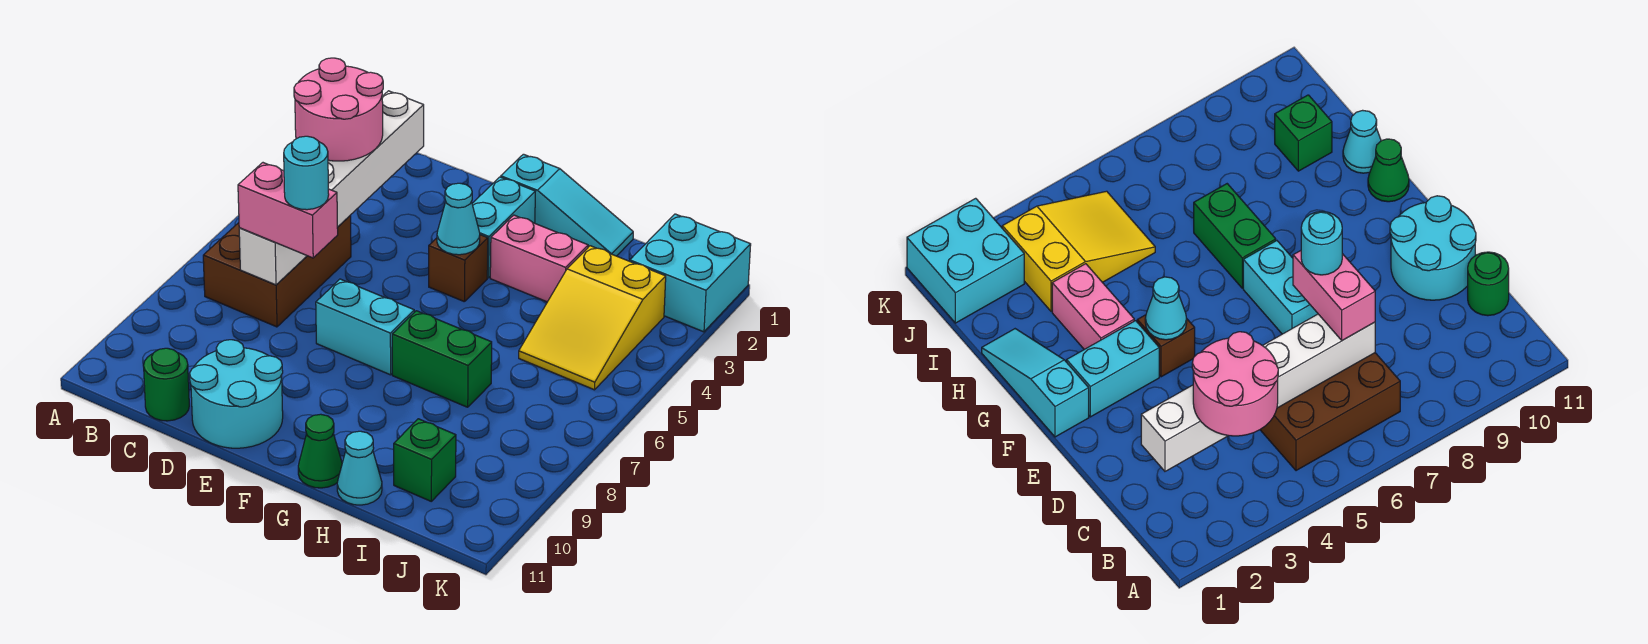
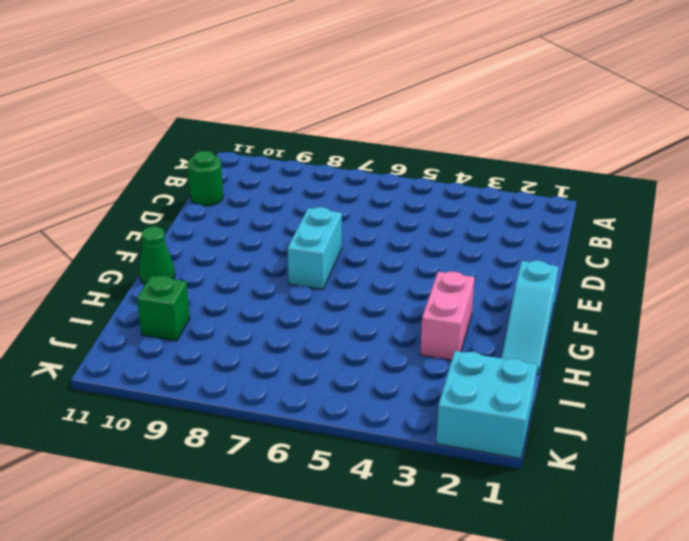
none -> brown brick B5:C7 level 1
none -> cyan round brick D10:E11 level 1
none -> cyan brick F2:F3 level 1

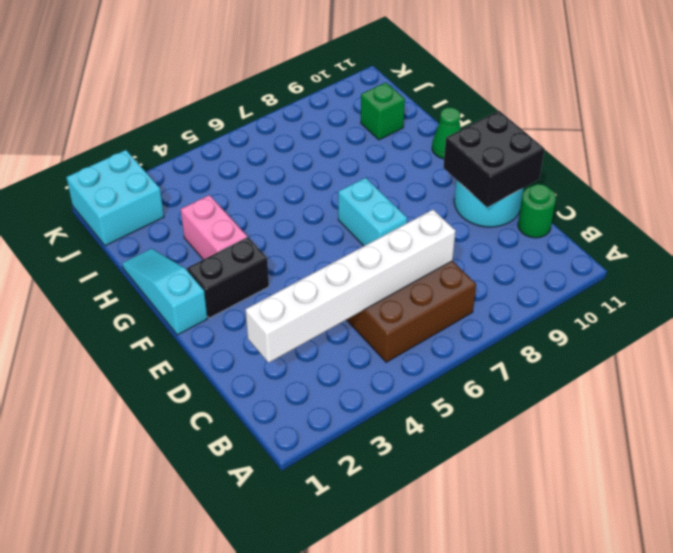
black brick D10:E11 level 2 -> none
black brick F2:F3 level 1 -> cyan brick F2:F3 level 1
none -> brown brick F4 level 1
none -> green brick G7:H7 level 1
none -> cyan cone H11 level 1

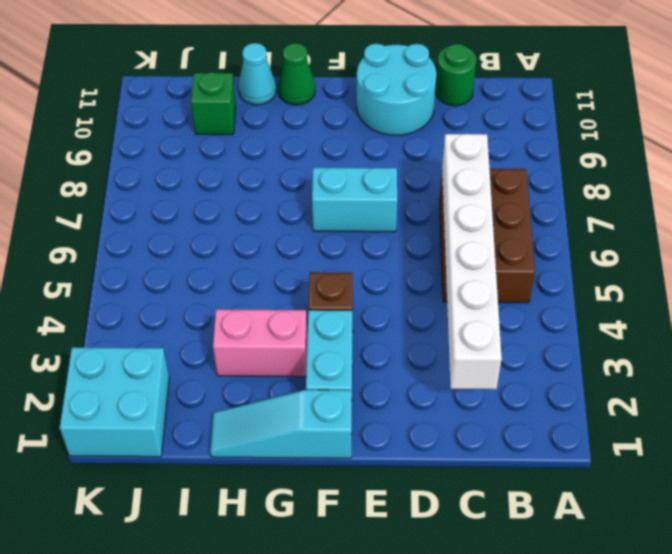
none -> green brick G7:H7 level 1
none -> yellow slope I3:J5 level 1 top 3
none -> cyan cone F4 level 2

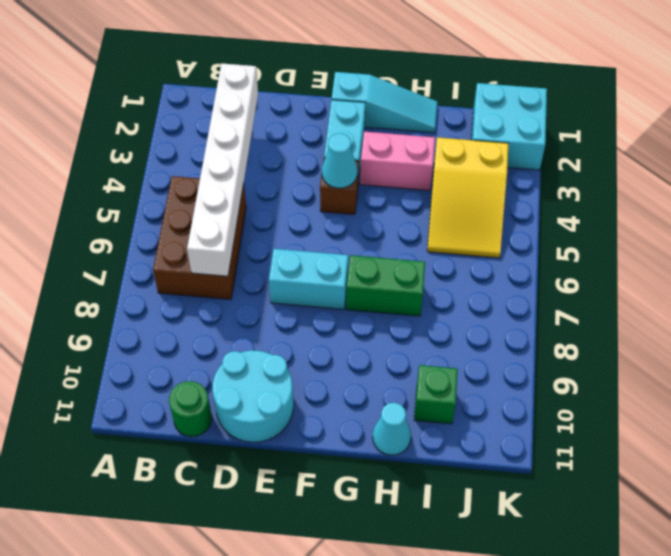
none -> green cone G11 level 1
none -> pink round brick B3:C4 level 3
none -> pink brick C7:D7 level 3

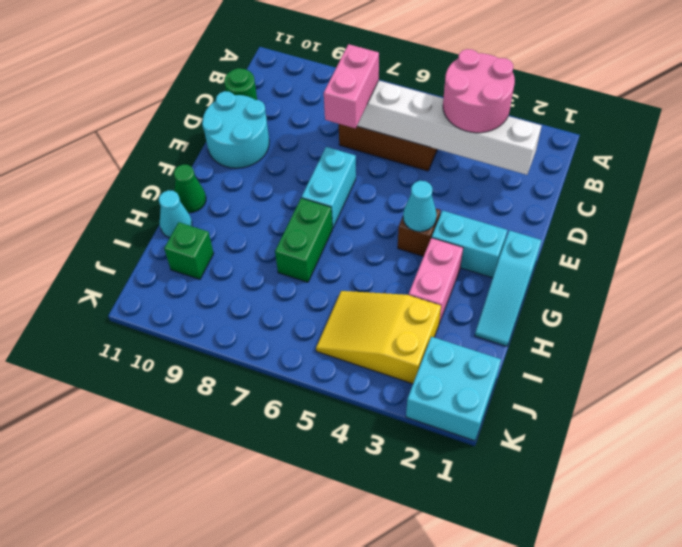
none -> cyan round brick D7 level 4

